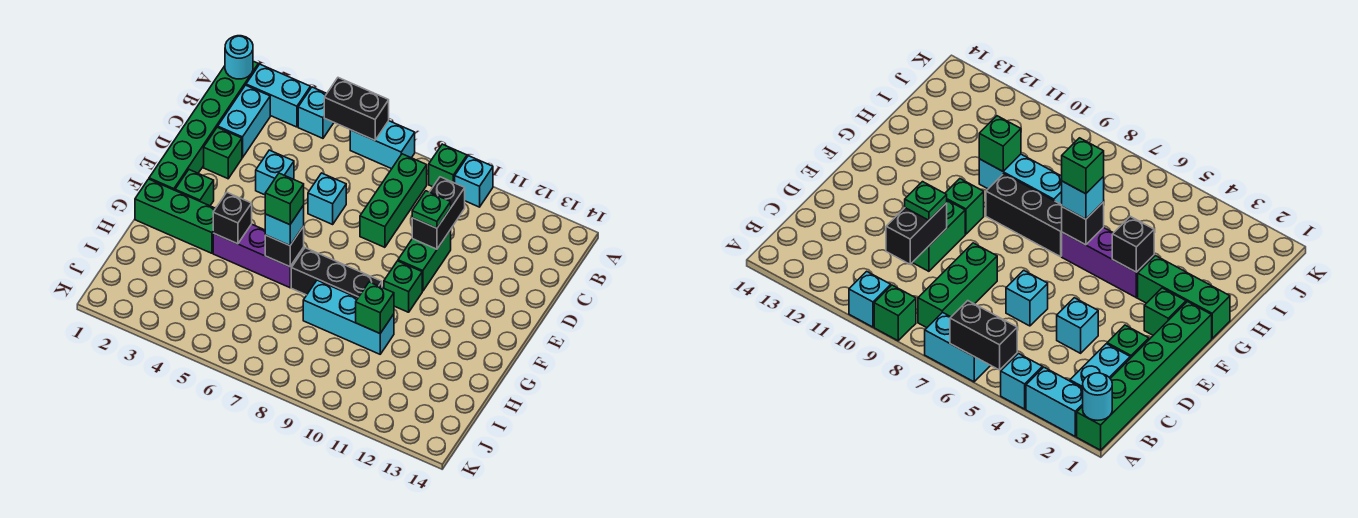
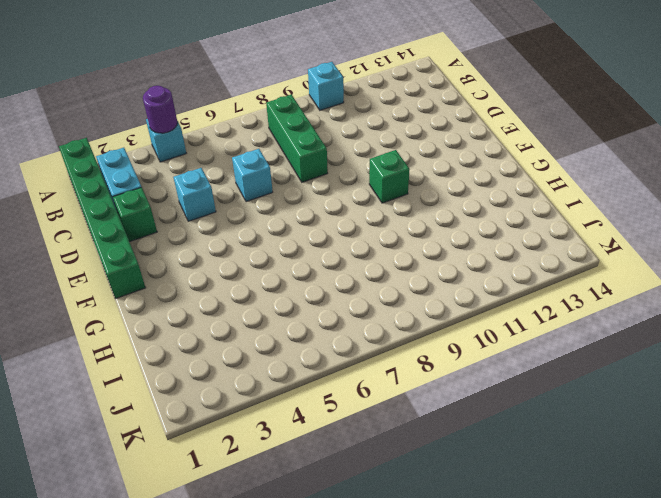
purple round brick A4 level 2 -> none
none -> cyan brick A2:A3 level 1
none -> cyan brick A6:A7 level 1
none -> green brick A9 level 1

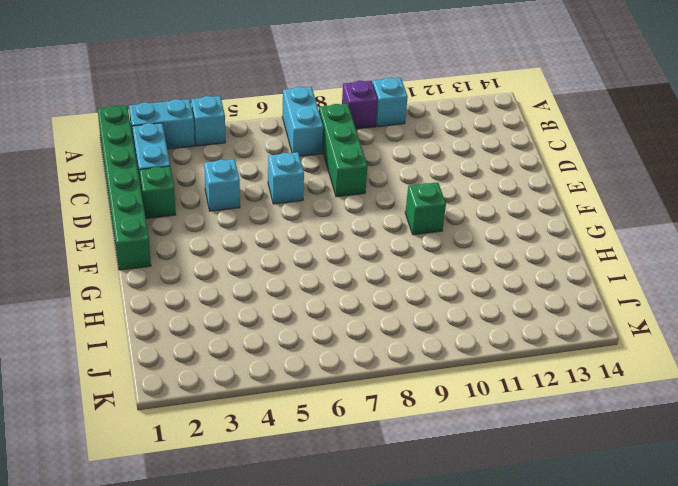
cyan brick A7:B7 level 1 -> cyan brick A6:A7 level 1
purple brick A9 level 1 -> green brick A9 level 1
none -> green brick D10:E10 level 1
none -> green brick F2 level 1
none -> green brick G1:G3 level 1

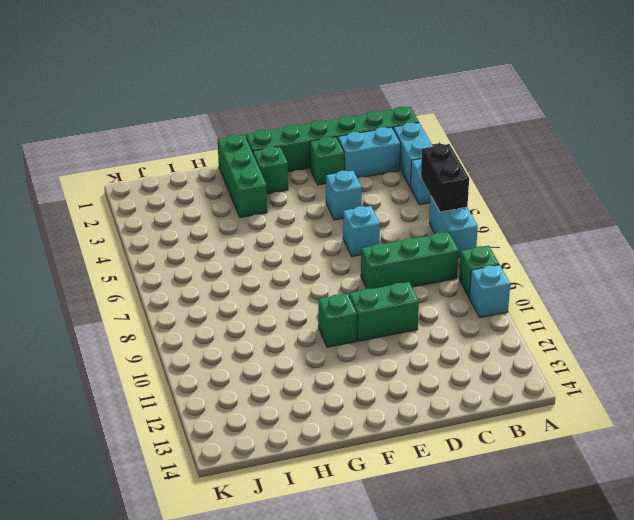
none -> purple brick G4:G6 level 1
none -> black brick G7:G9 level 1
none -> cyan brick H8:H10 level 1

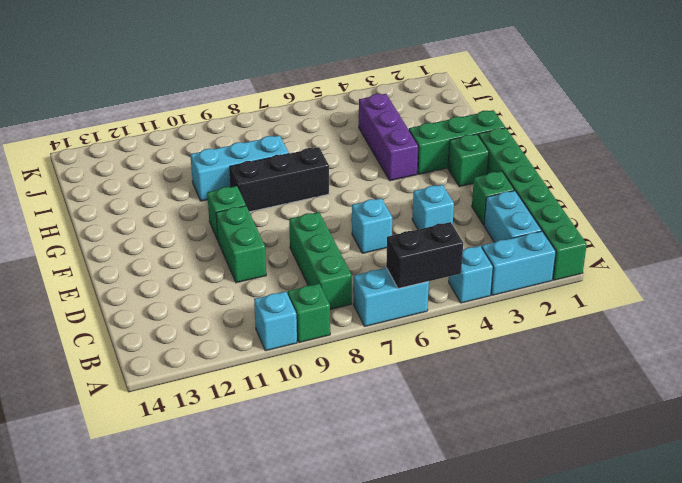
purple brick G4:I4 level 1 -> purple brick G4:G6 level 1
none -> cyan round brick A1 level 2
none -> black brick C10:D10 level 2
none -> black brick G4 level 2

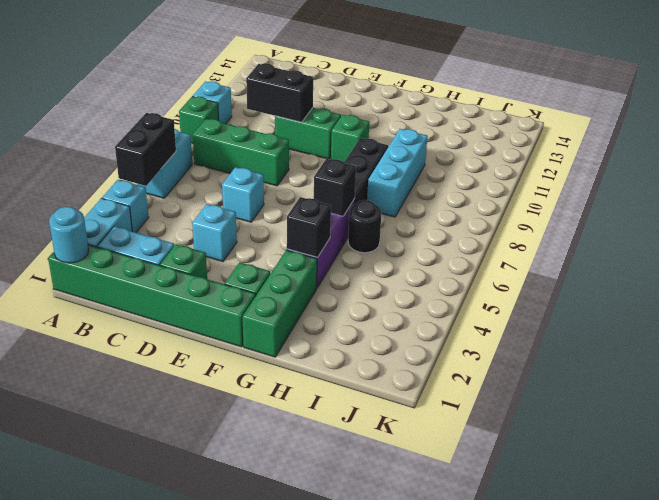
black round brick H6 level 1 -> none
none -> green brick H10 level 2
none -> green plate D10 level 3
none -> cyan brick G6 level 3

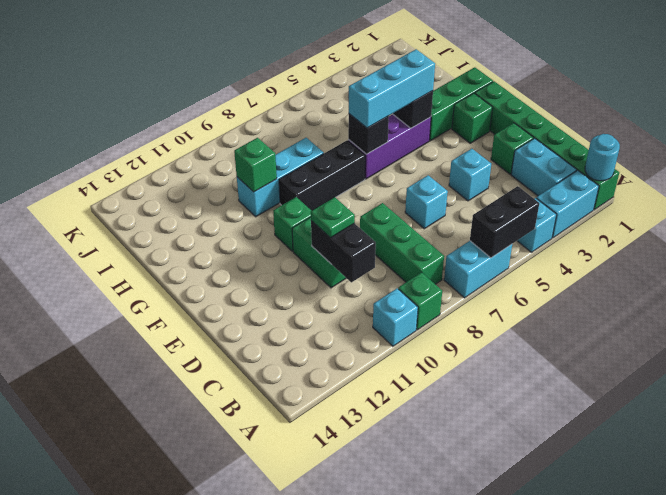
cyan brick G4:G6 level 3 -> cyan brick G6 level 3
none -> green brick G6 level 4

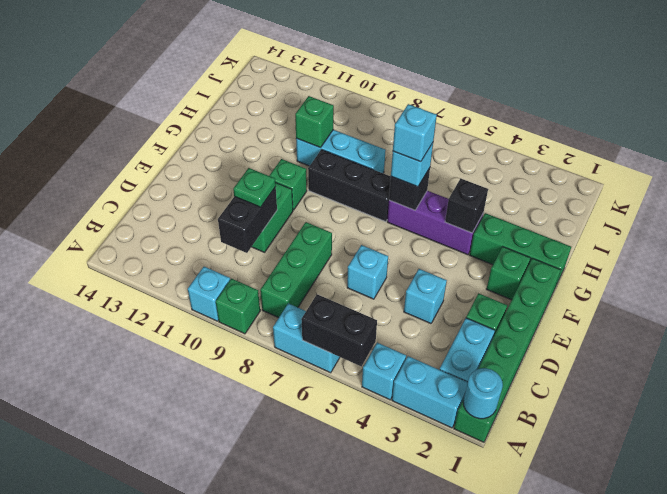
cyan brick G6 level 4 -> green brick G6 level 4

